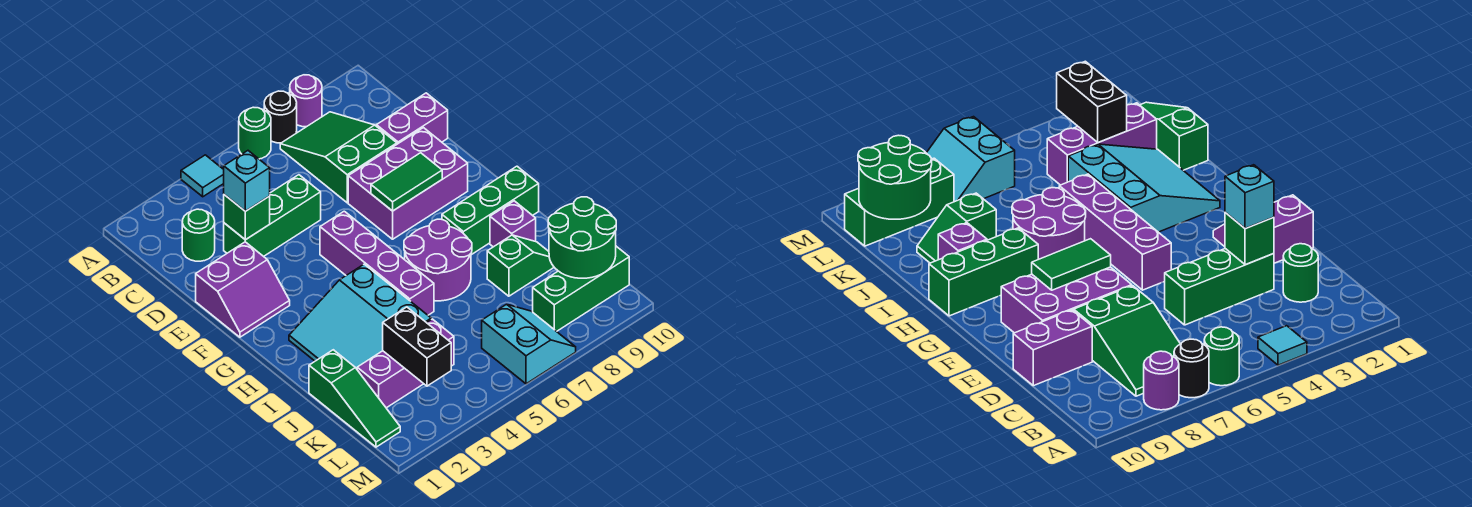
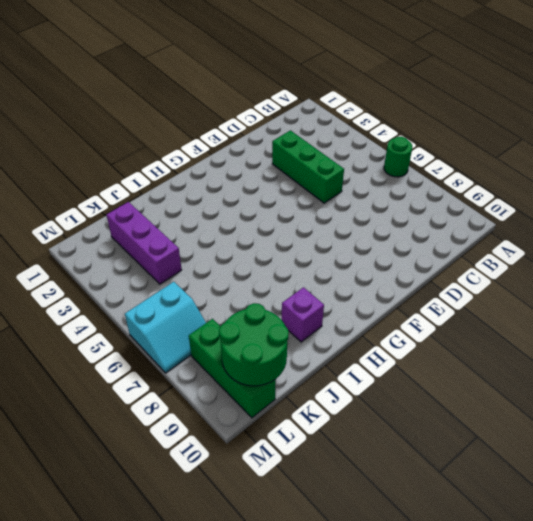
none -> cyan tile A4 level 1
none -> black round brick A7 level 1
none -> purple round brick A8 level 1

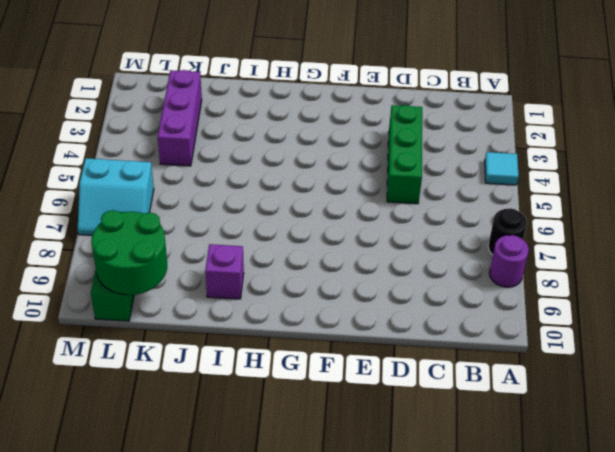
none -> green round brick A6 level 1
none -> green slope B7:D8 level 1 top D
none -> green round brick C2 level 1

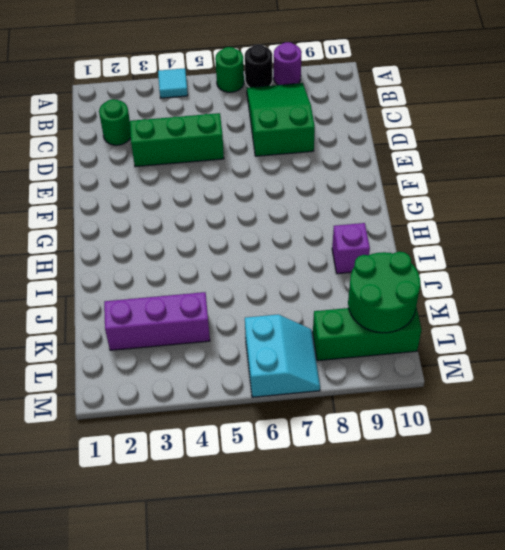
none -> purple brick D9:D10 level 1
none -> purple slope E1:F2 level 1 top E
none -> purple brick E7:F9 level 1

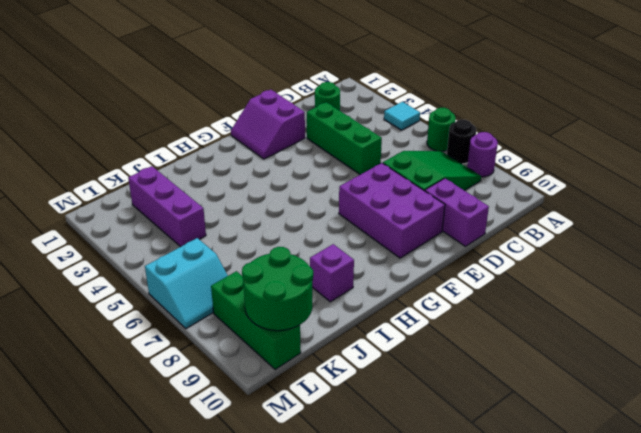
none -> purple brick F5:I5 level 1
none -> cyan slope H2:J4 level 1 top 4
none -> purple round brick H6:I7 level 1

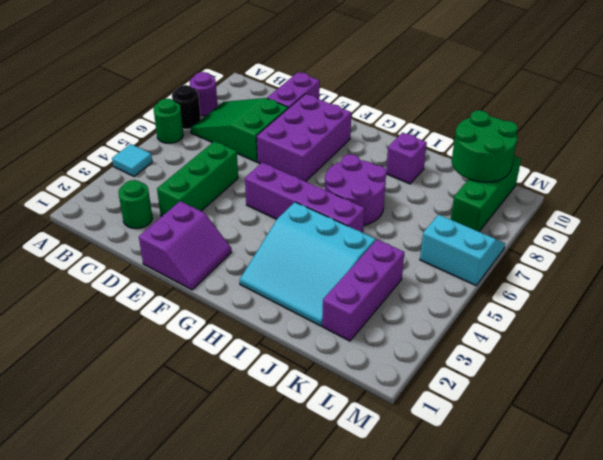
none -> green brick H8:H10 level 1
none -> green slope J1:L1 level 1 top J
none -> green slope J8:J9 level 1 top 8

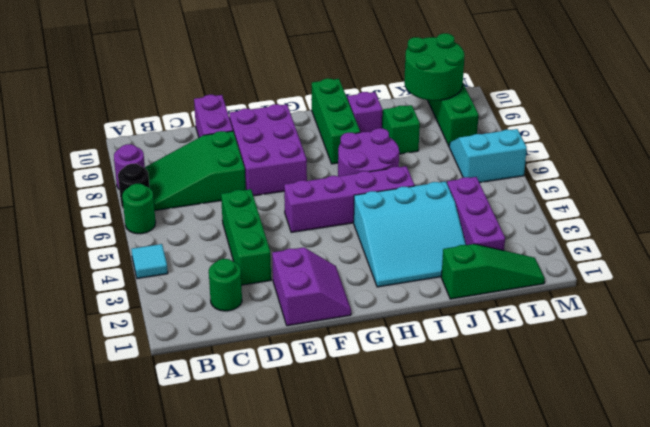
none -> green brick D3 level 2
none -> green tile F7:F8 level 2
none -> black brick K3:L3 level 2

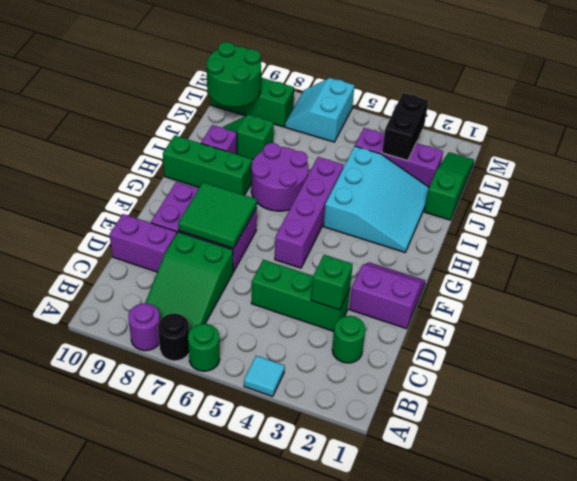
green tile E7:F8 level 2 -> green tile F7:F8 level 2
none -> cyan brick D3 level 3

